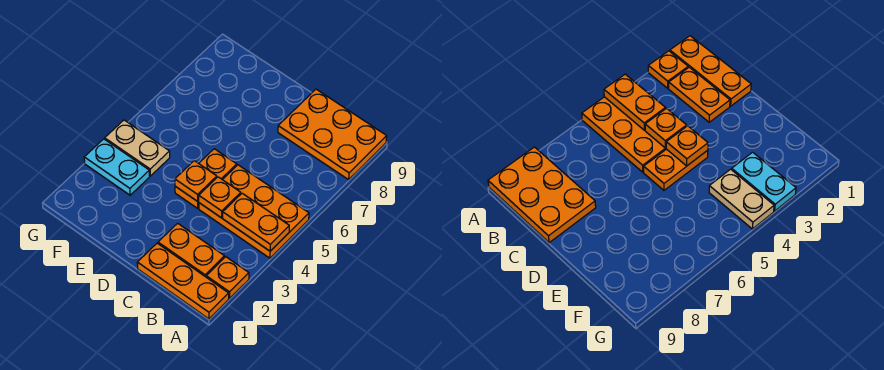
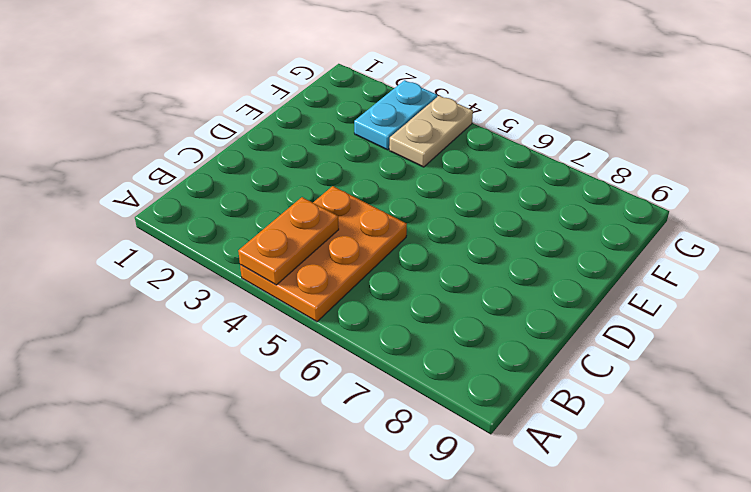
none -> orange plate A1:C1 level 1
none -> orange plate A2 level 1

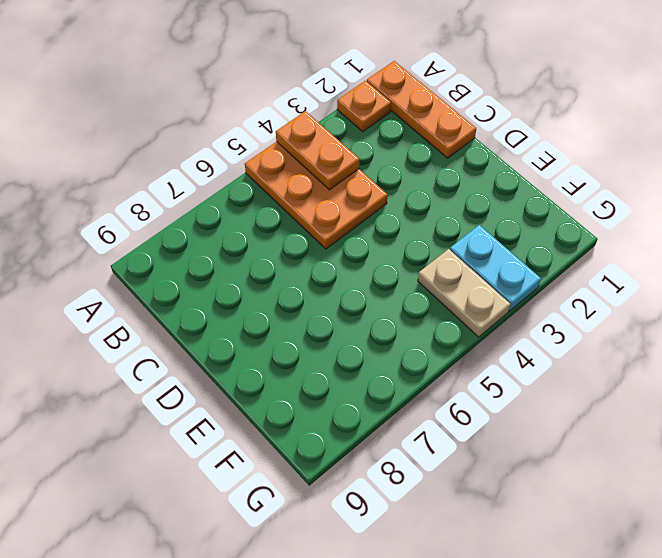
none -> orange plate A8:C9 level 1
none -> orange plate B2:C2 level 1

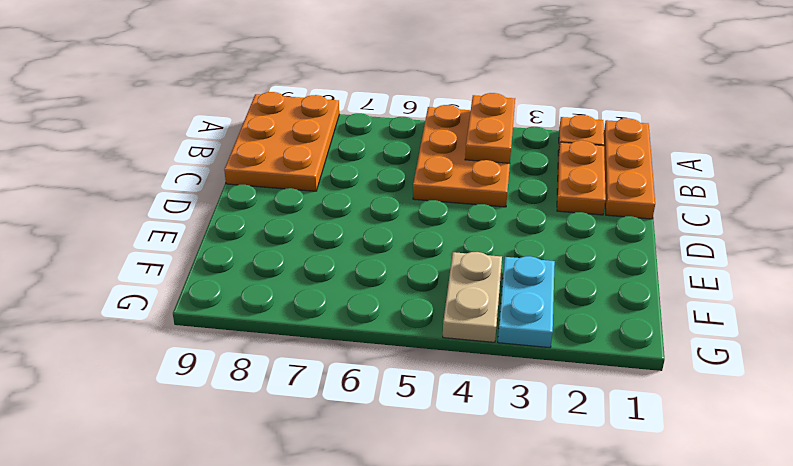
none -> orange plate D4:D5 level 1
none -> orange plate C4 level 2

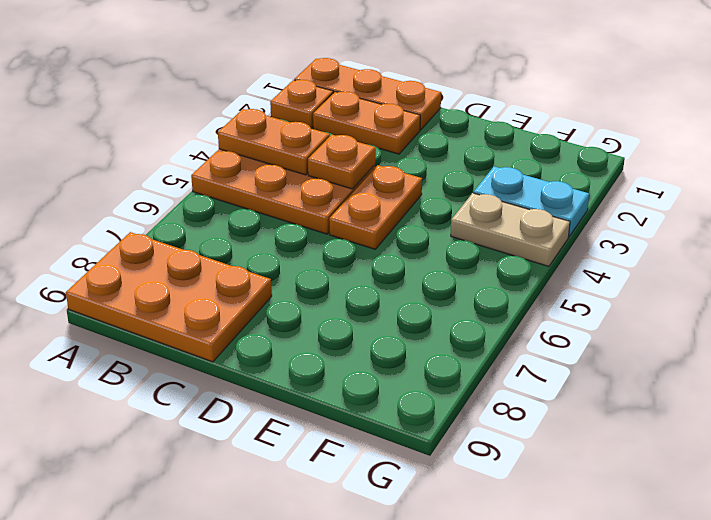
none -> orange plate D4 level 2

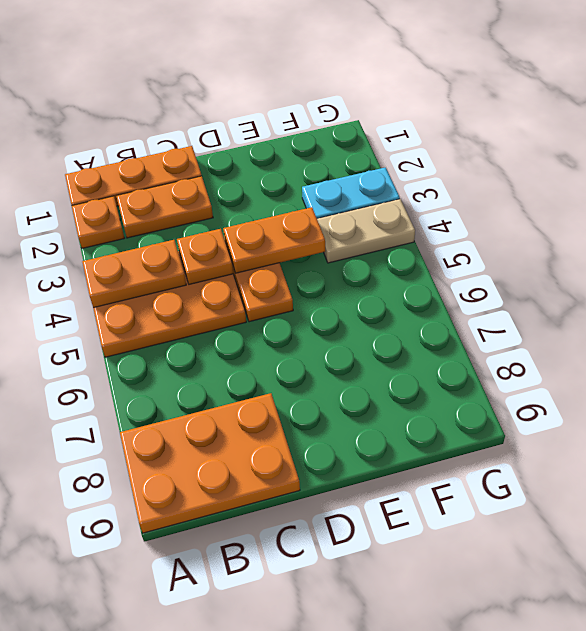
orange plate D4:E4 level 2 -> orange plate D4 level 2

